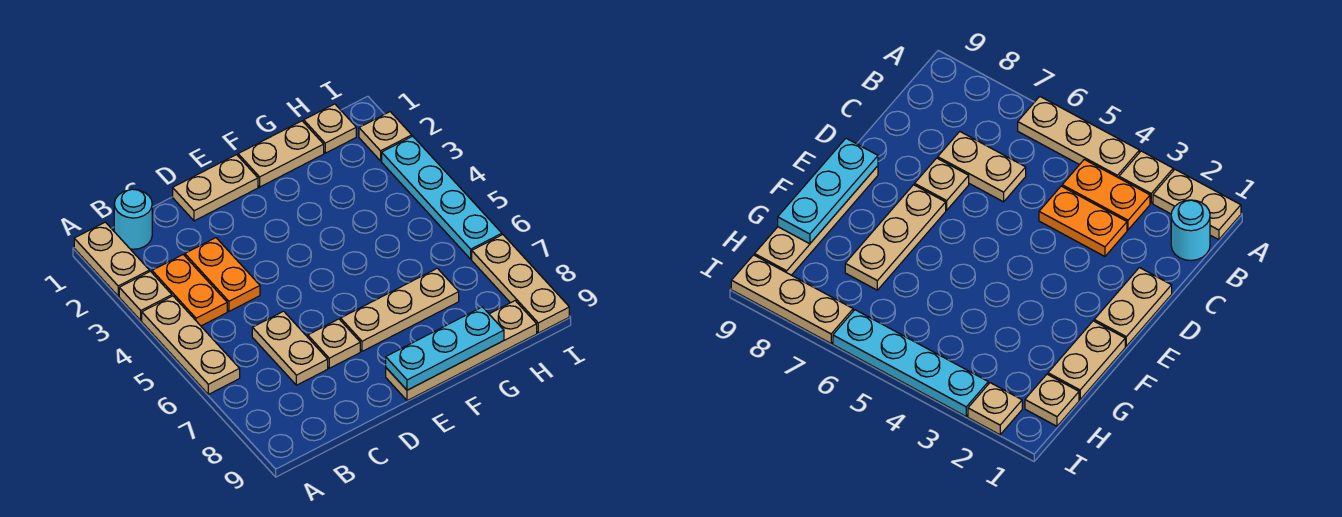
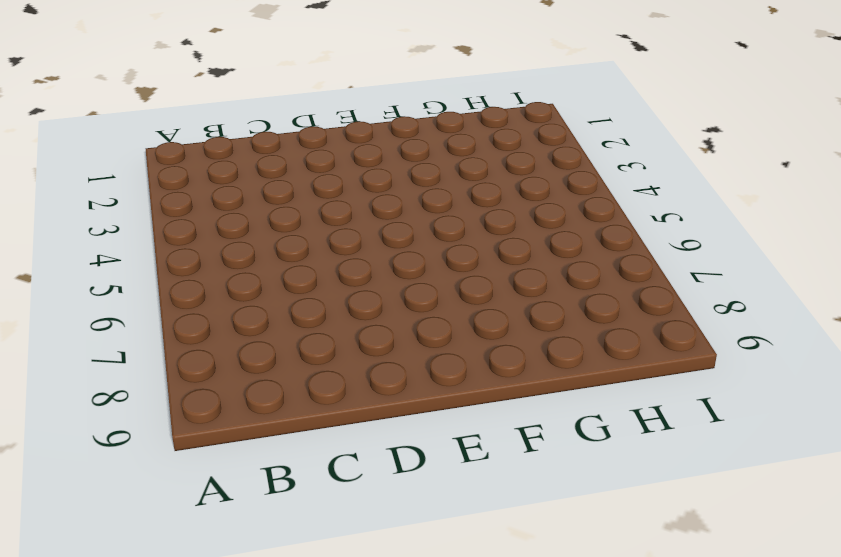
none -> tan plate A1:A2 level 1
none -> tan plate A3 level 1
none -> tan plate A4:A6 level 1

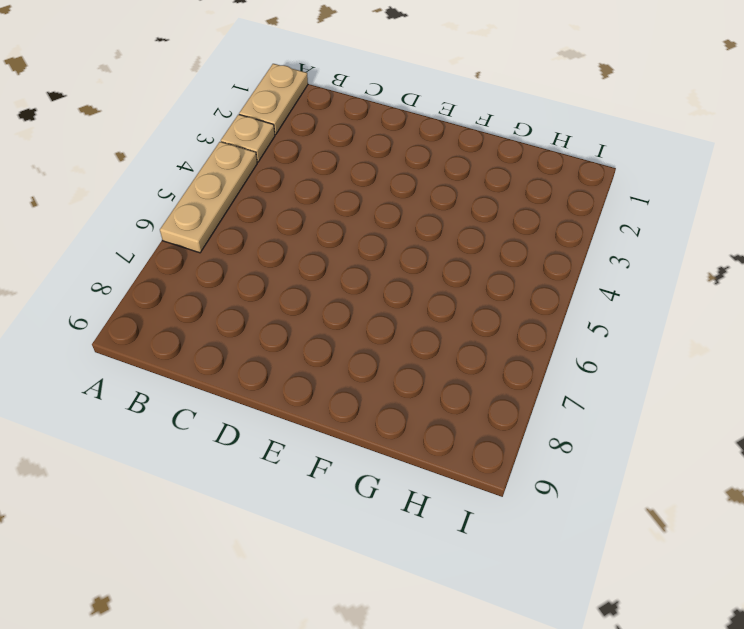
none -> cyan round brick B1 level 1
none -> orange plate B3:B4 level 1
none -> orange plate C3:C4 level 1

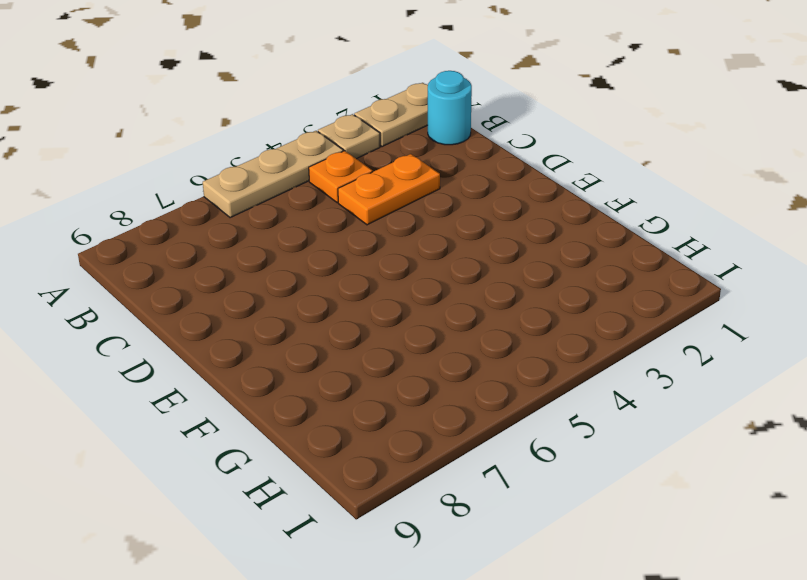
orange plate B4 level 1 -> orange plate B3:B4 level 1
none -> tan plate C6:C7 level 1
none -> tan plate D1:E1 level 1
none -> tan plate D7 level 1

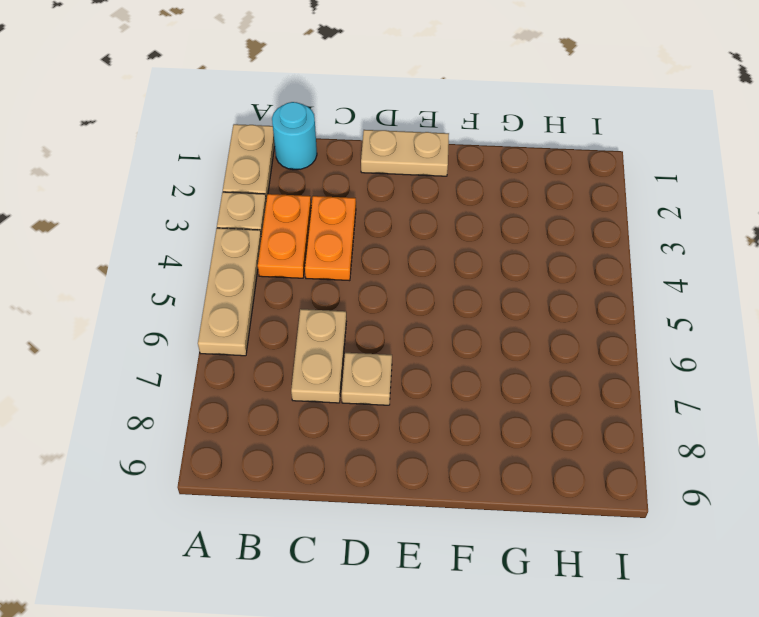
none -> tan plate E7:G7 level 1
none -> tan plate E9:H9 level 1
none -> tan plate F1:G1 level 1

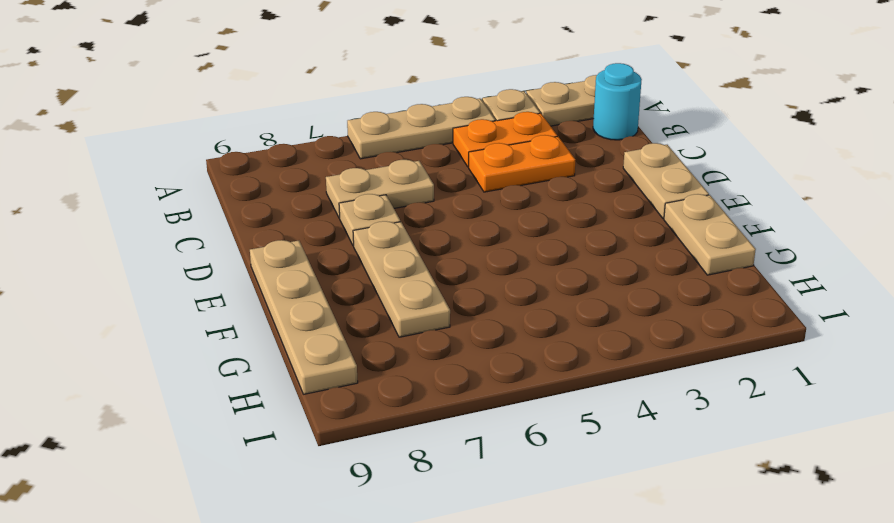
none -> tan plate H1 level 1
none -> tan plate I2 level 1
none -> cyan plate I3:I6 level 1

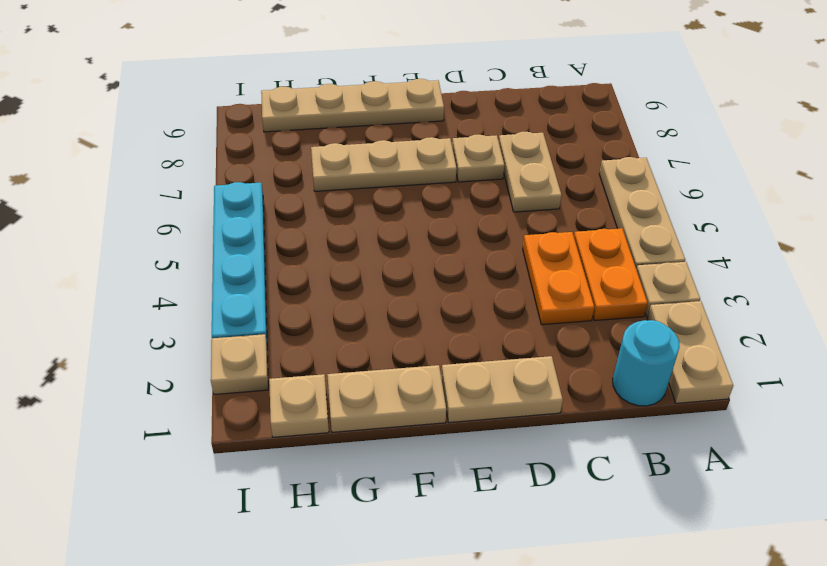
none -> tan plate I7:I9 level 1
none -> cyan plate E9:G9 level 2

